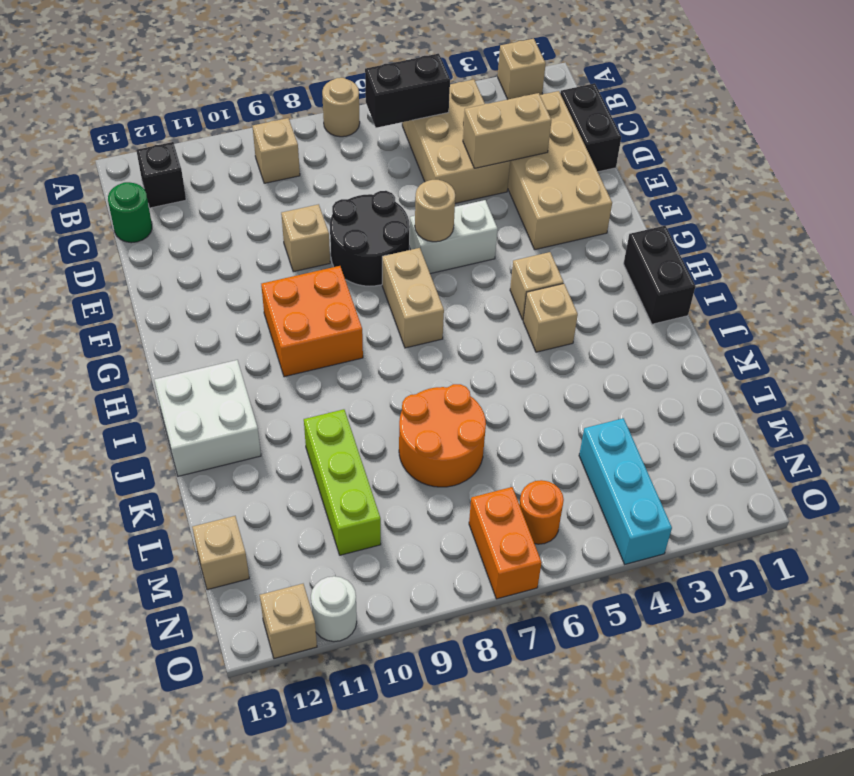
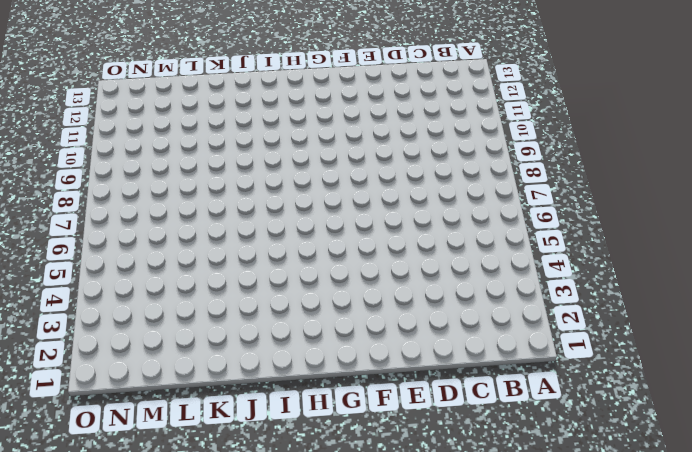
none -> tan brick A2 level 1
none -> tan round brick A7 level 1
none -> tan brick B4:D5 level 1

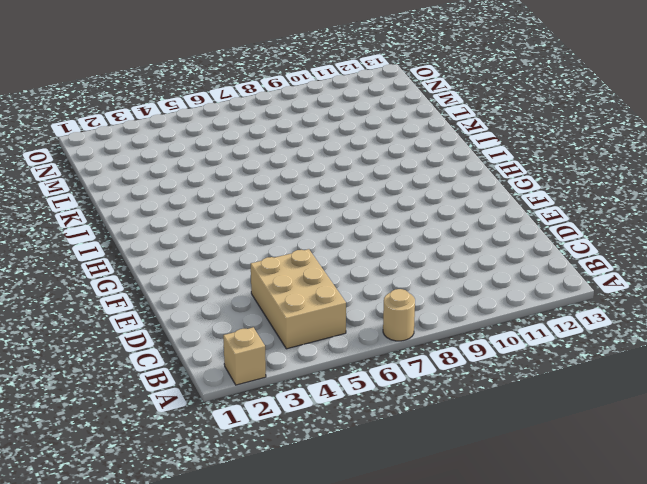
none -> tan brick B9 level 1
none -> black brick B12 level 1
none -> black brick C1:D1 level 1

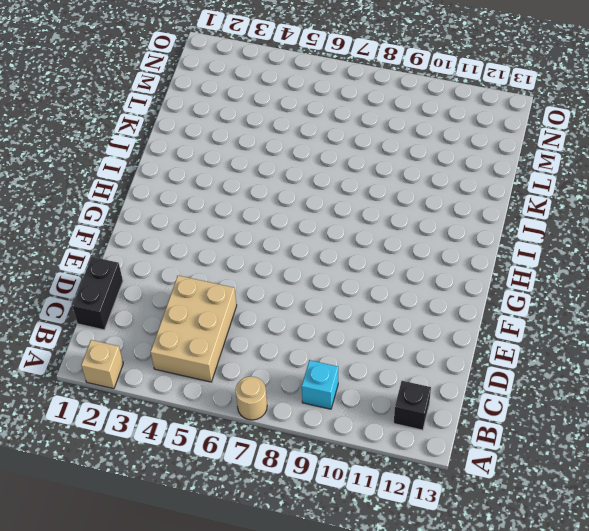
cyan brick B9 level 1 -> tan brick B9 level 1
none -> tan brick C2:F3 level 1
none -> green round brick C13 level 1
none -> black round brick E7:F8 level 1

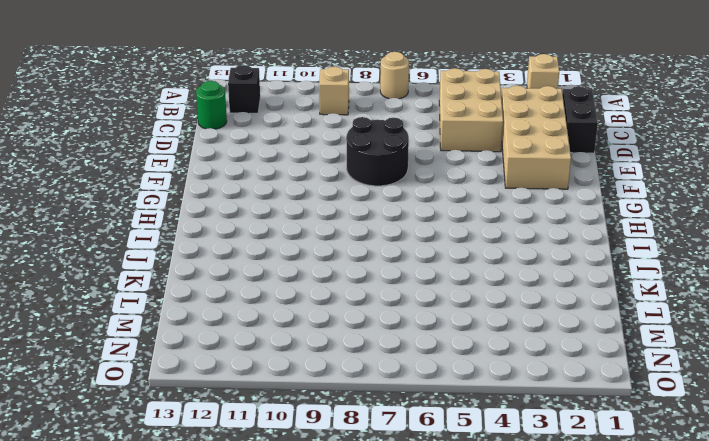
none -> tan brick E9 level 1
none -> white brick F5:F6 level 1
none -> tan brick G7:H7 level 1

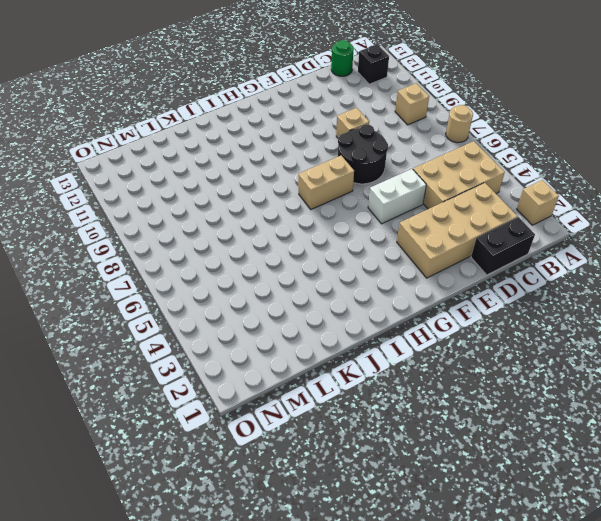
white brick E5:F5 level 1 -> white brick F5:F6 level 1
none -> orange brick G9:H10 level 1
none -> black brick H1:I1 level 1
none -> tan brick H4 level 1

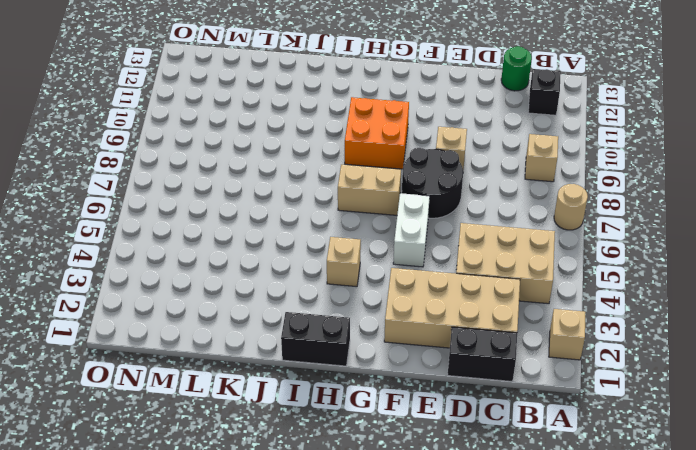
none -> tan brick I4 level 1
none -> white brick I12:J13 level 1
none -> orange round brick K7:L8 level 1

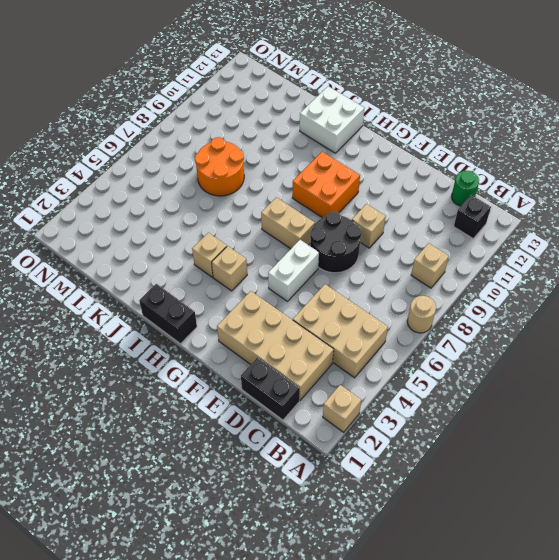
none -> lime brick K10:M10 level 1
none -> cyan brick M4:O4 level 1
none -> tan brick M13 level 1

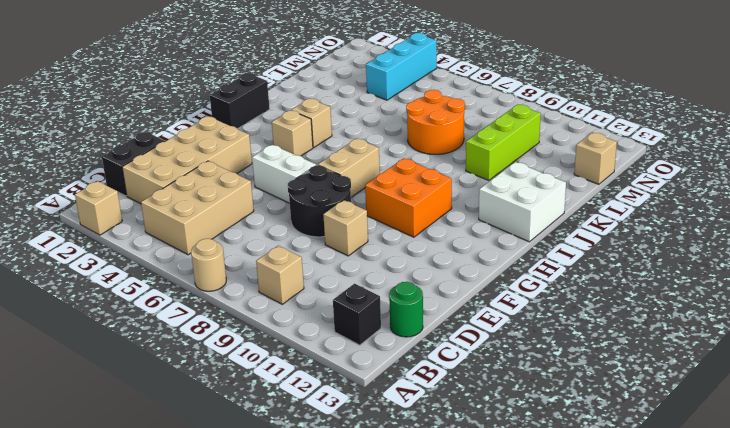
none -> orange round brick N6 level 1
none -> orange brick N7:O7 level 1
none -> white round brick O11 level 1

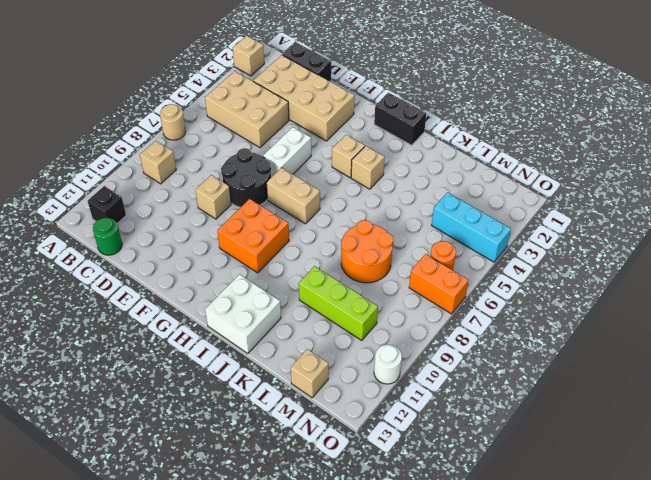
none -> tan brick O12 level 1
none -> black brick B5:B6 level 2
none -> tan brick D3:D4 level 2

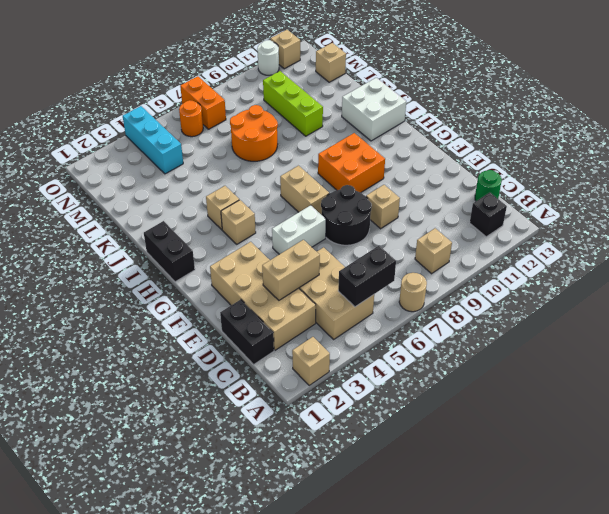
none -> tan round brick F6 level 2

